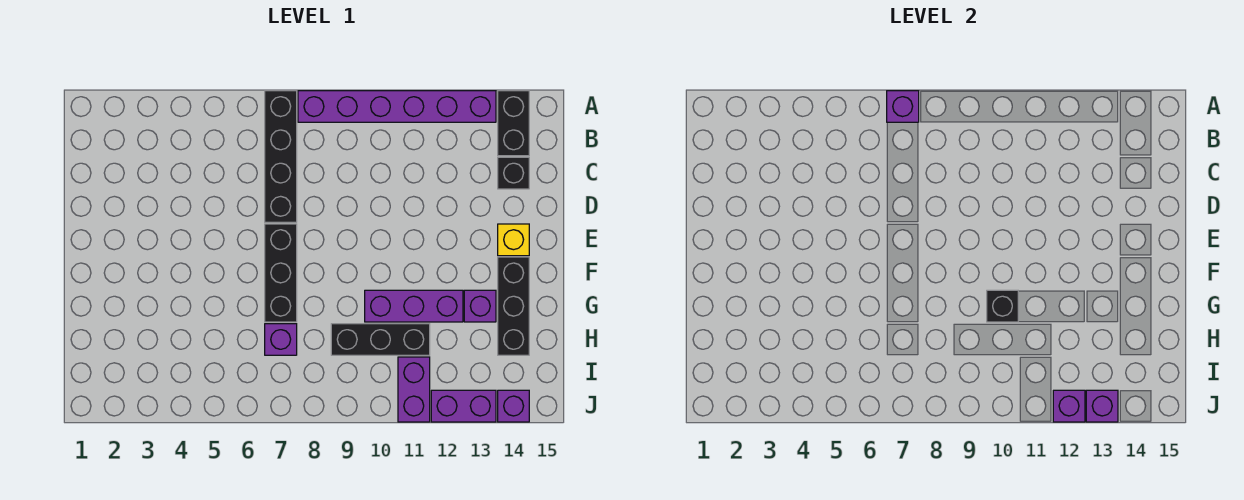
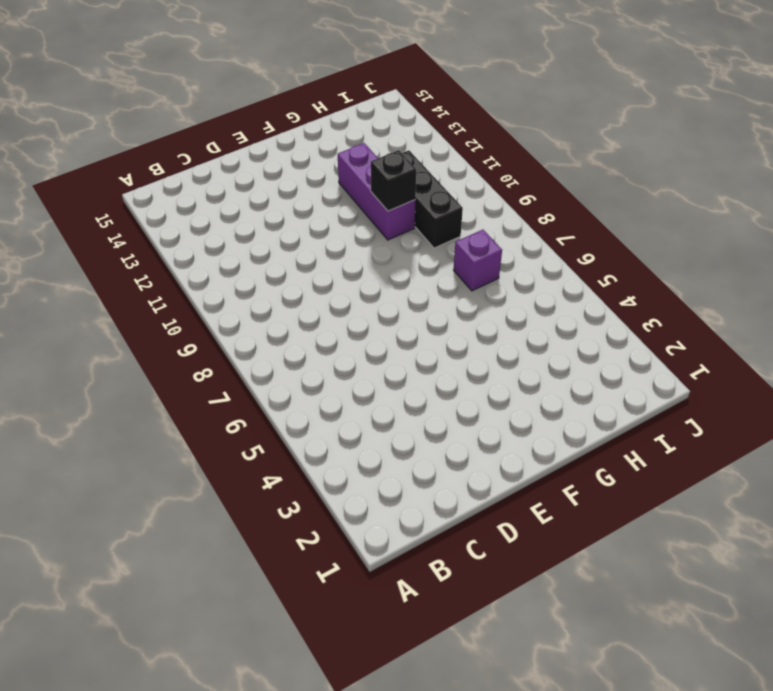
none -> black brick A7:D7 level 1
none -> purple brick A8:A13 level 1
none -> black brick A14:B14 level 1

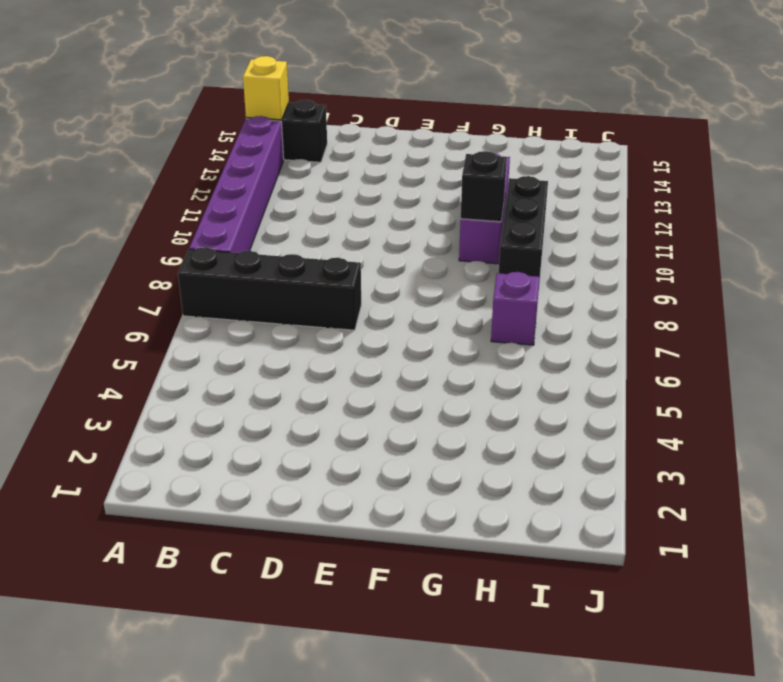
yellow brick A14 level 2 -> yellow brick E14 level 1
none -> black brick C14 level 1
none -> black brick E7:G7 level 1
none -> black brick F14:H14 level 1

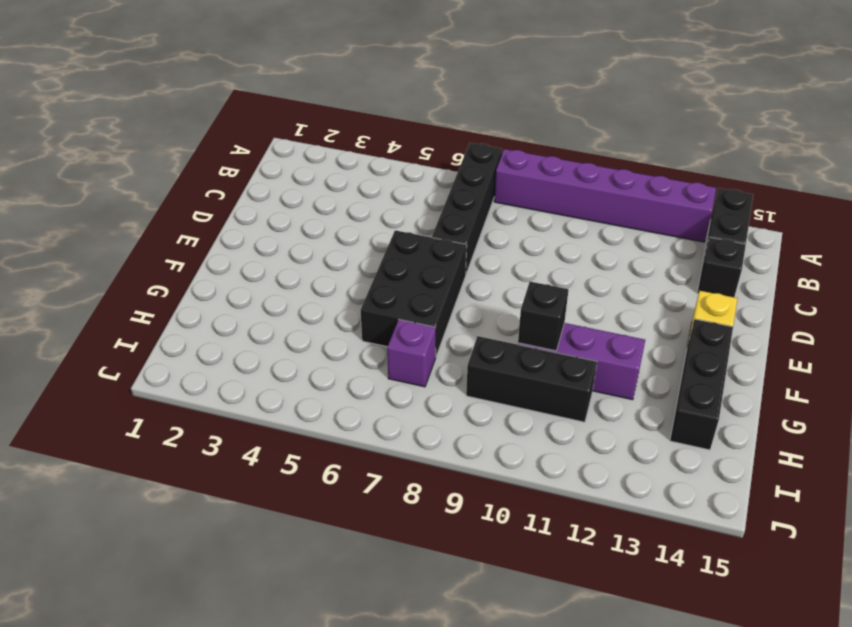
black brick E6:G7 level 1 -> black brick E7:G7 level 1
none -> purple brick G13 level 1
none -> purple brick I11:J11 level 1
none -> purple brick J12:J13 level 1

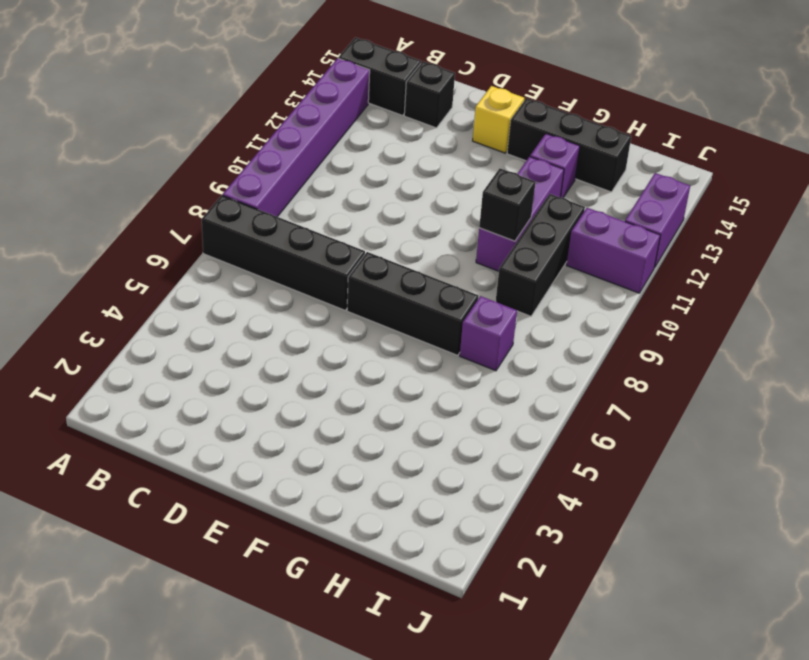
none -> purple brick J14 level 1
none -> purple brick A7 level 2
none -> purple brick J12 level 2

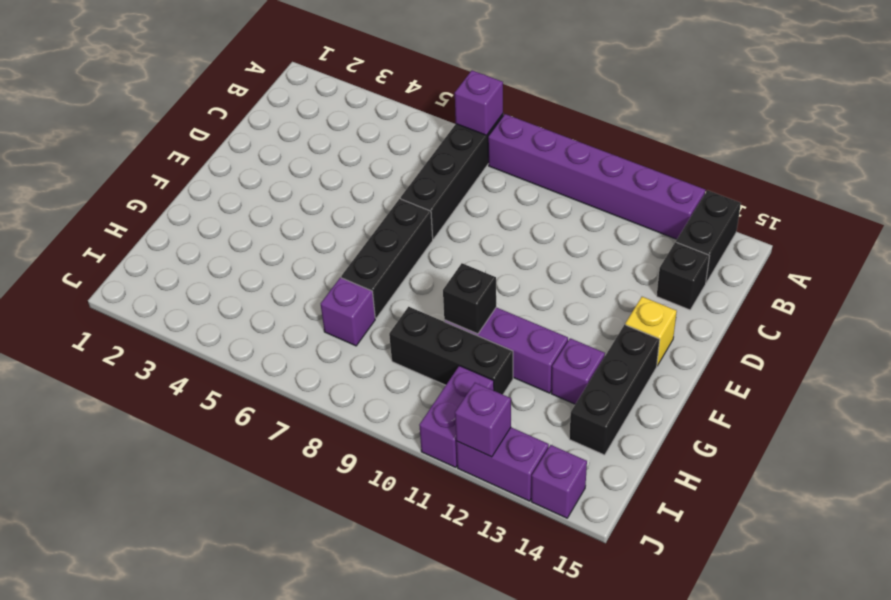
none -> purple brick J13 level 2

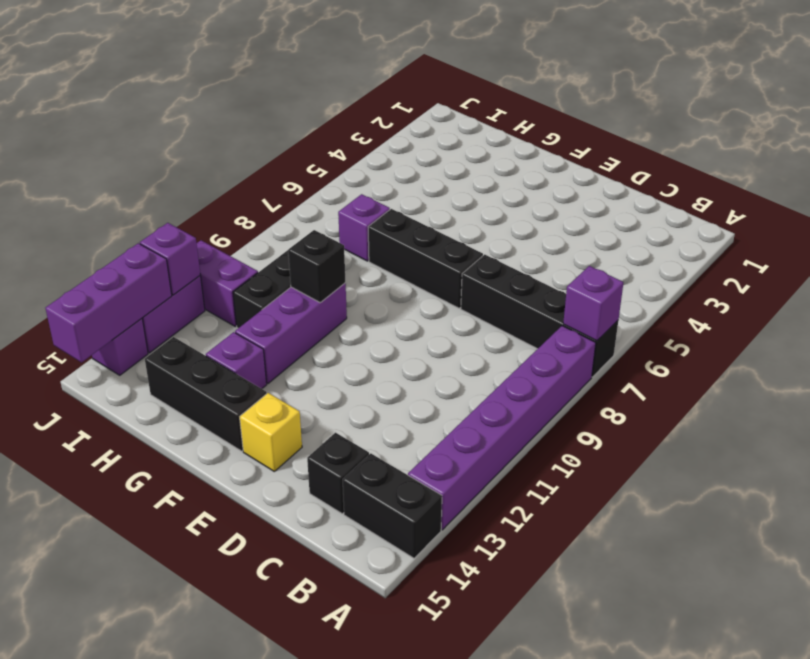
purple brick J13:J15 level 2 -> purple brick J13 level 2

